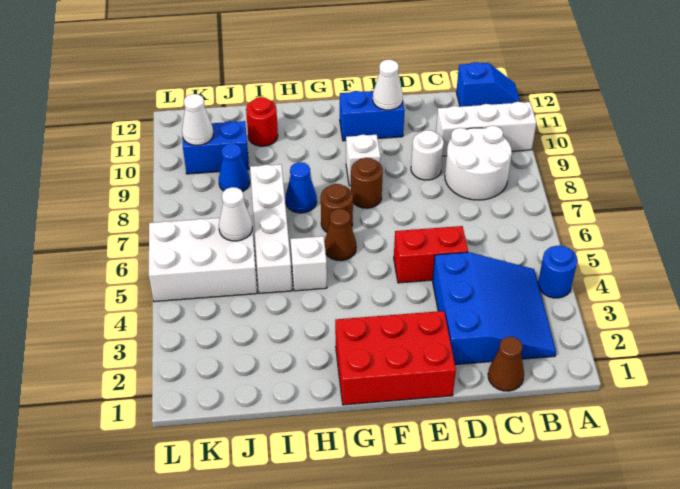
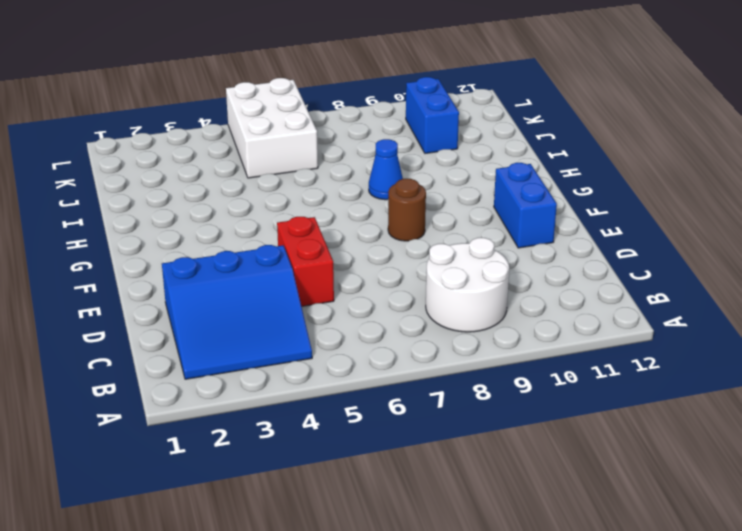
none -> blue round brick A4 level 1
none -> white brick A10:C10 level 1
none -> blue slope A12:B12 level 1 top B

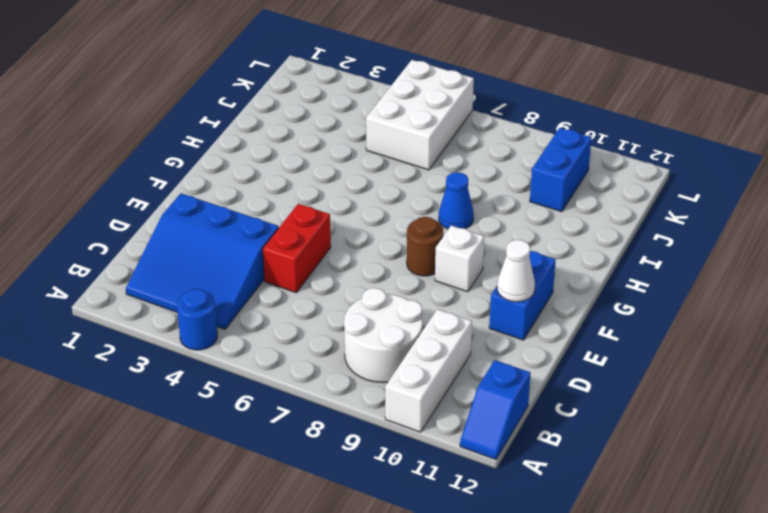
none -> brown cone C1 level 1
none -> white round brick D9 level 1
none -> red brick E1:G2 level 1

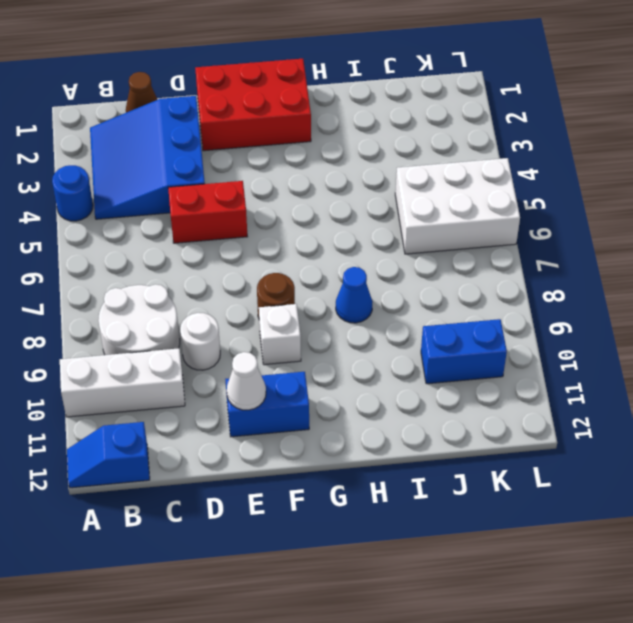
none -> brown cone G6 level 1
none -> brown round brick G7 level 1
none -> white brick H5 level 1

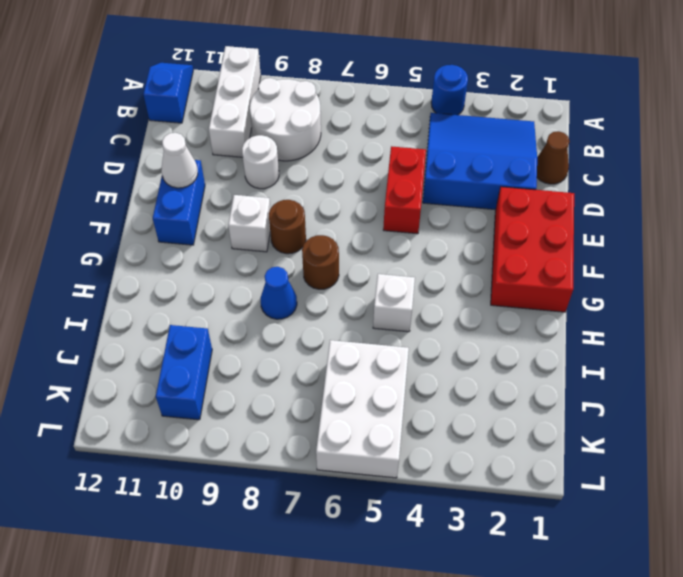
none -> brown cone G6 level 1
none -> white brick I5:I8 level 1
none -> red round brick I11 level 1

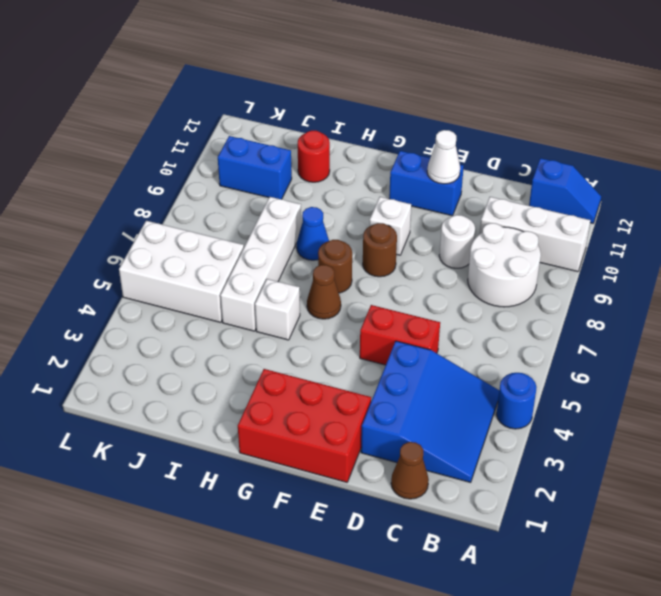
none -> blue cone J9 level 1
none -> white cone J6 level 2
none -> white cone K10 level 2

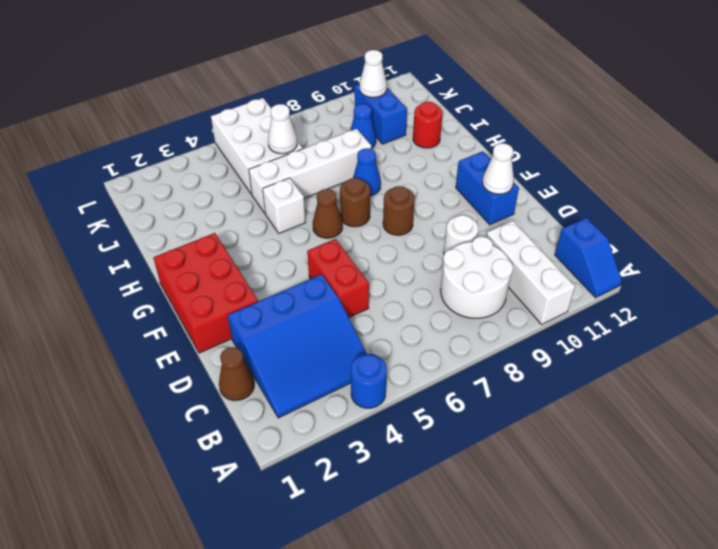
none -> white brick F9 level 1

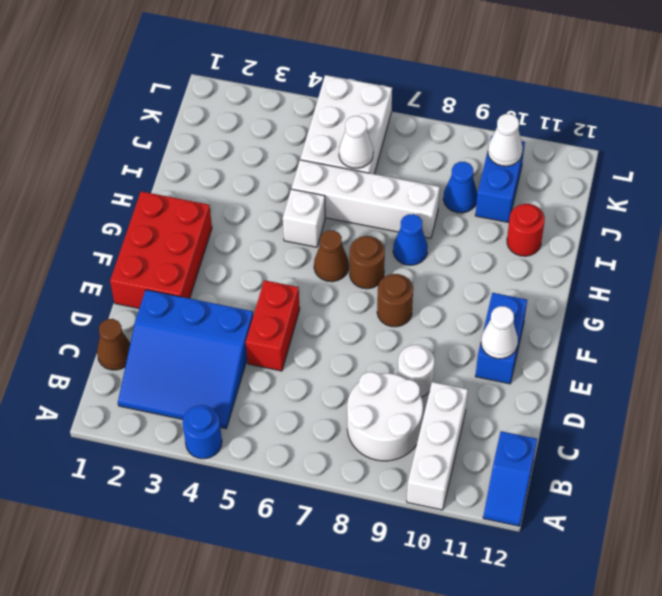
none -> white brick F9 level 1

